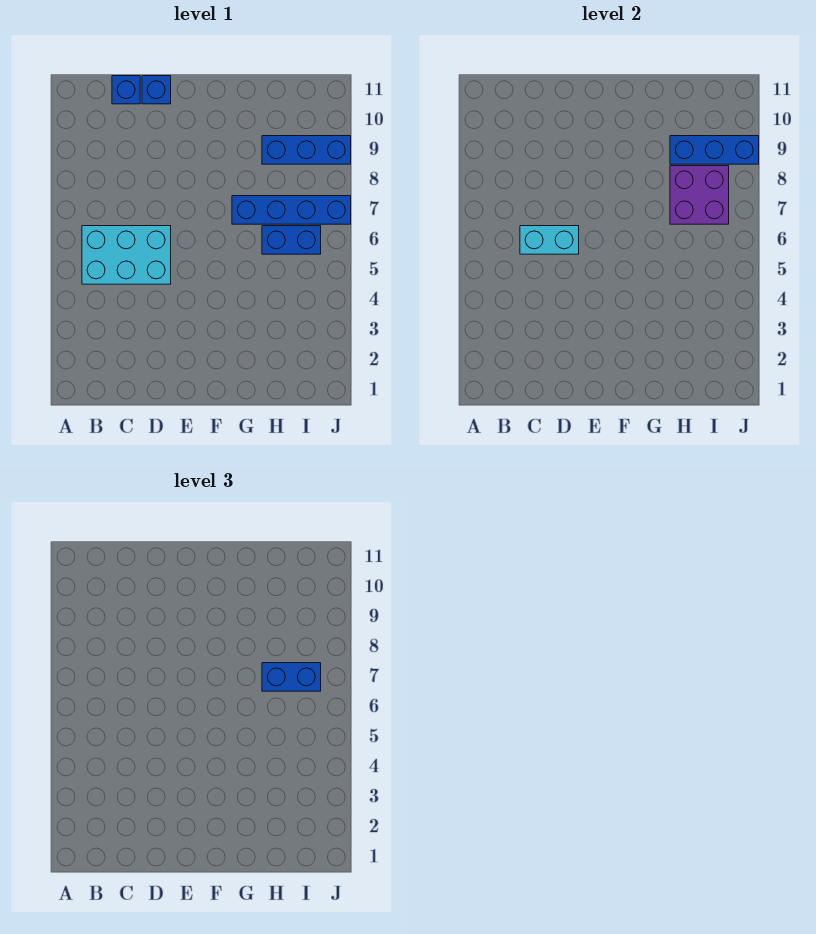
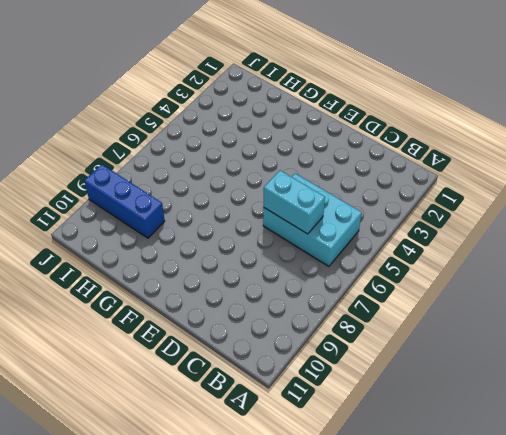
none -> blue brick C11 level 1
none -> blue brick D11 level 1

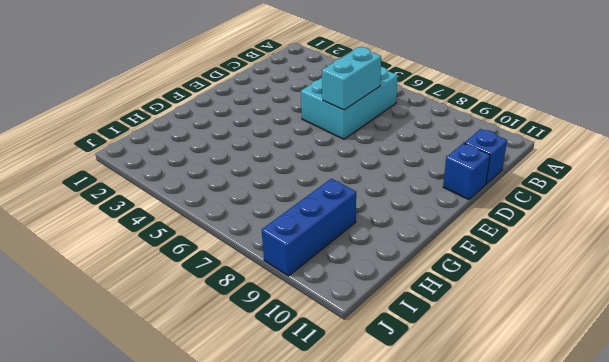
none -> blue brick G7:J7 level 1
none -> blue brick H6:I6 level 1

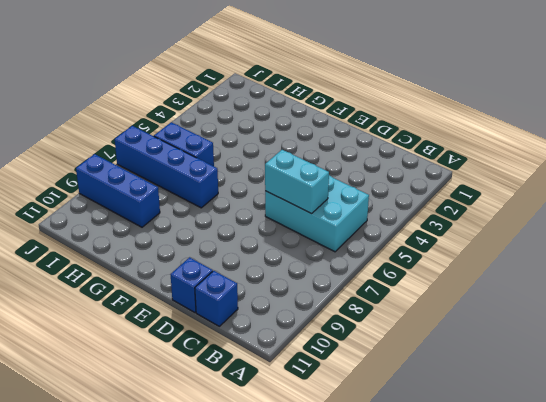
none -> purple brick H7:I8 level 2
none -> blue brick H9:J9 level 2

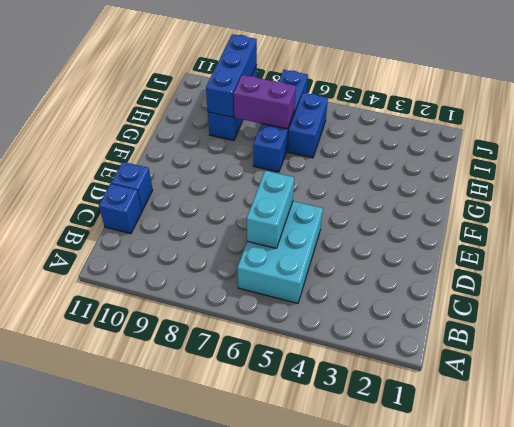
purple brick H7:H8 level 2 -> purple brick H7:I8 level 2
none -> blue brick H7:I7 level 3

